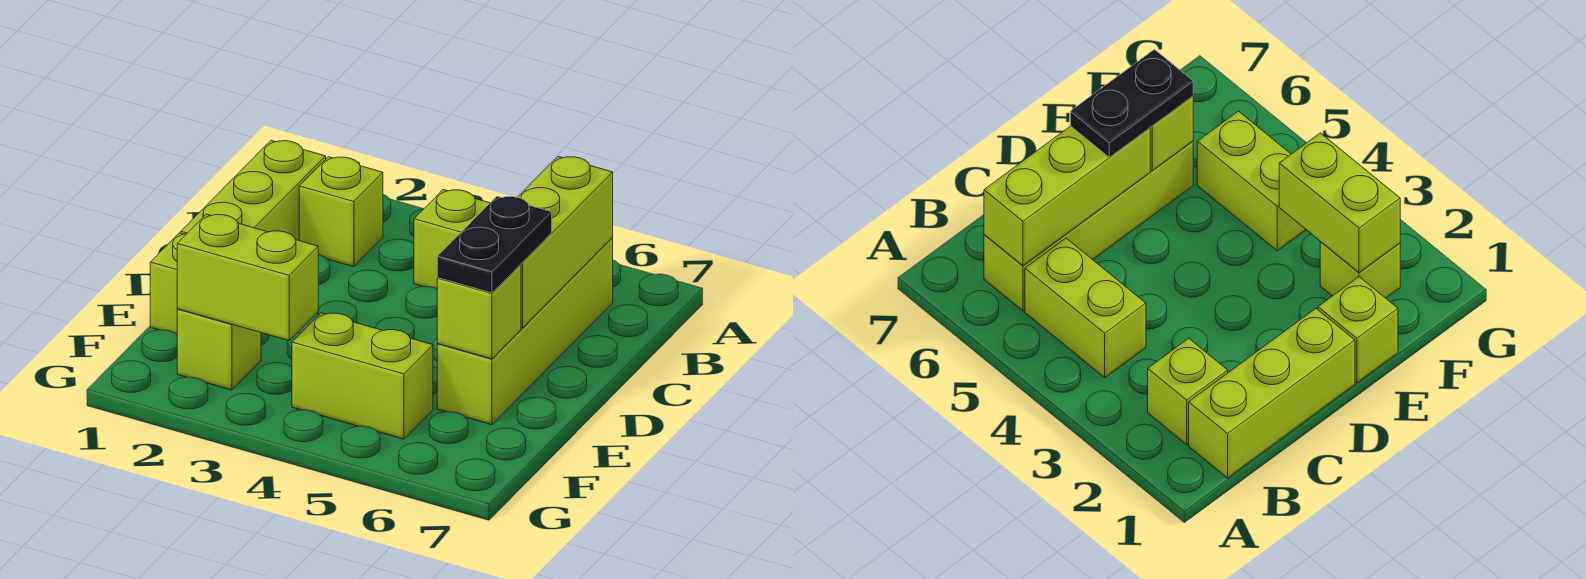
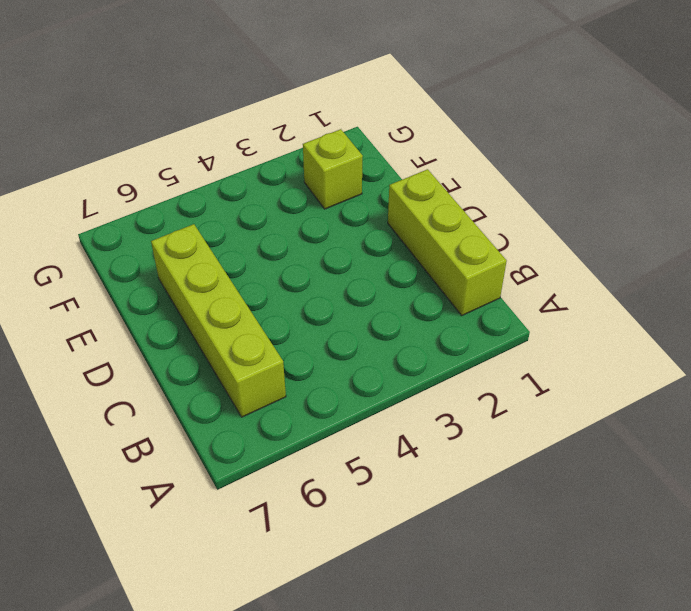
none -> lime brick B2 level 1
none -> lime brick B4:B5 level 1

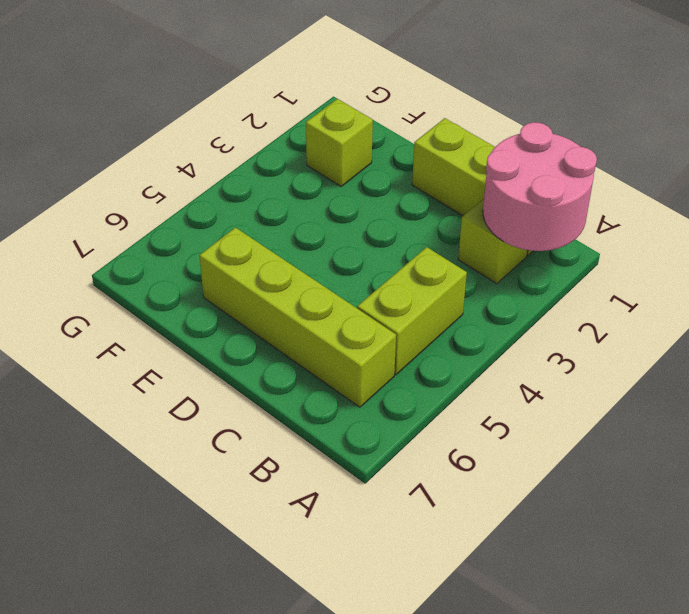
pink round brick A1:B2 level 2 -> none
none -> lime brick E1 level 1
none -> lime brick F4:F5 level 1

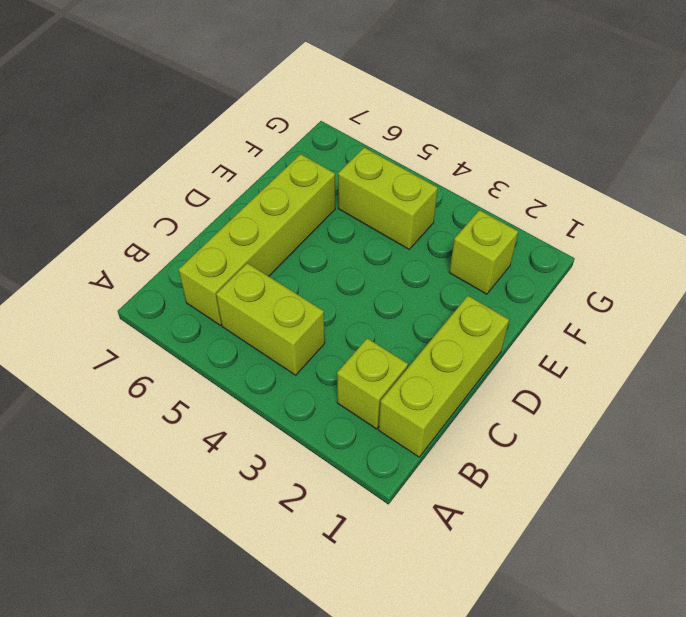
none -> lime brick E1 level 1
none -> lime brick B6:D6 level 2

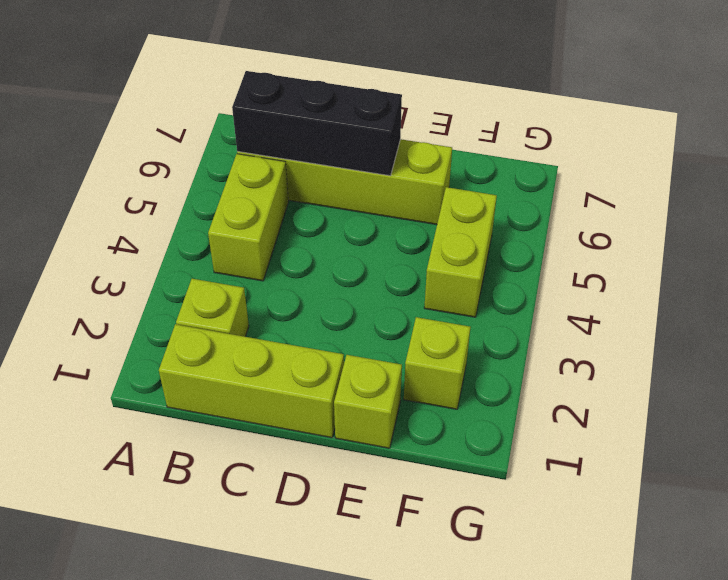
black brick B6:D6 level 2 -> lime brick B6:D6 level 2
none -> lime brick E6 level 2
none -> lime brick F2:F3 level 2

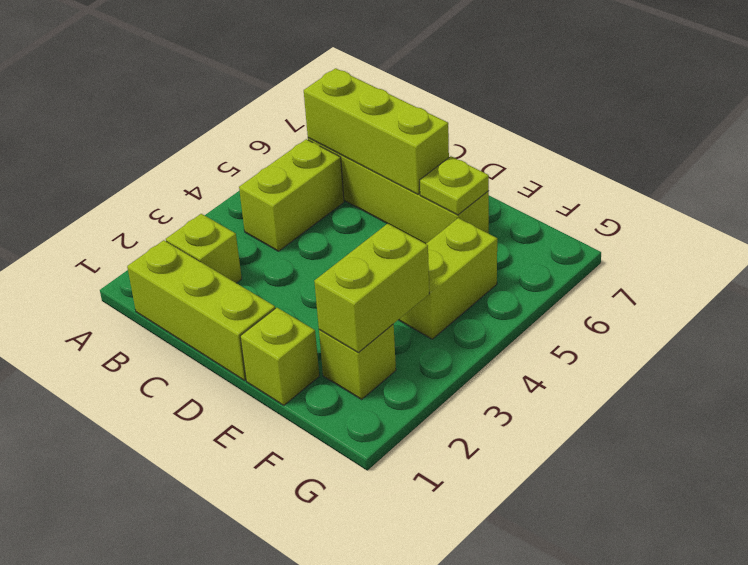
lime plate E6 level 2 -> lime brick E6 level 2
none -> black plate D6:E6 level 3

